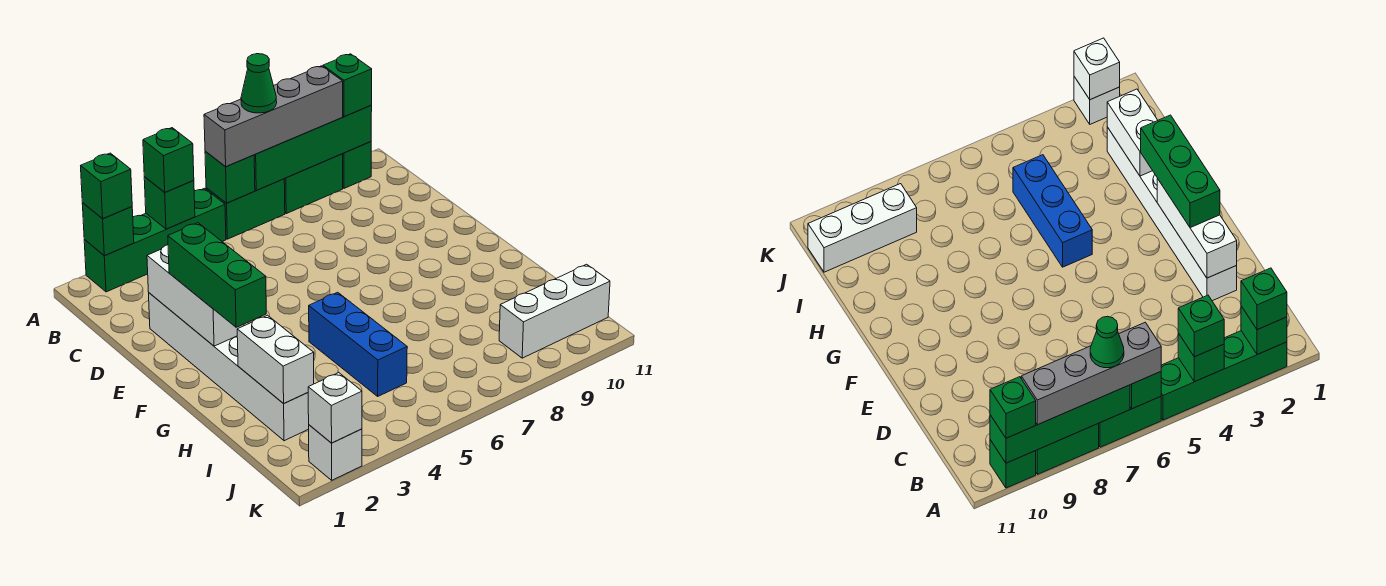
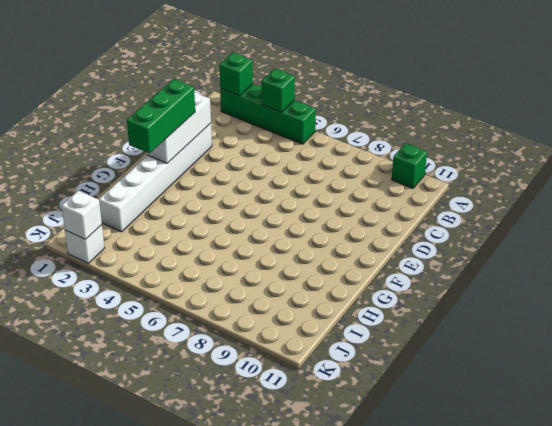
none -> green brick A6:A7 level 1
none -> green brick A8:A9 level 1
none -> blue brick G5:I5 level 1

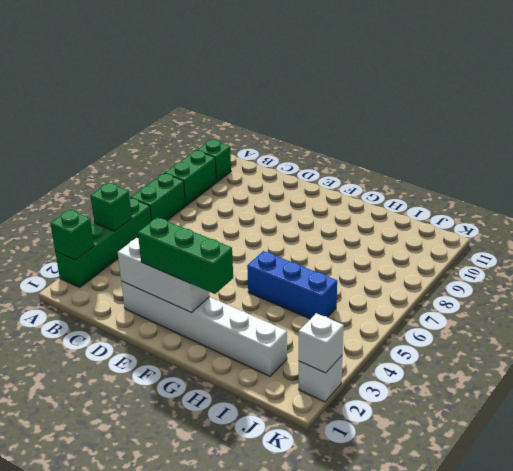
none -> white brick J9:J11 level 1
none -> green brick A6 level 2
none -> green brick A7:A10 level 2

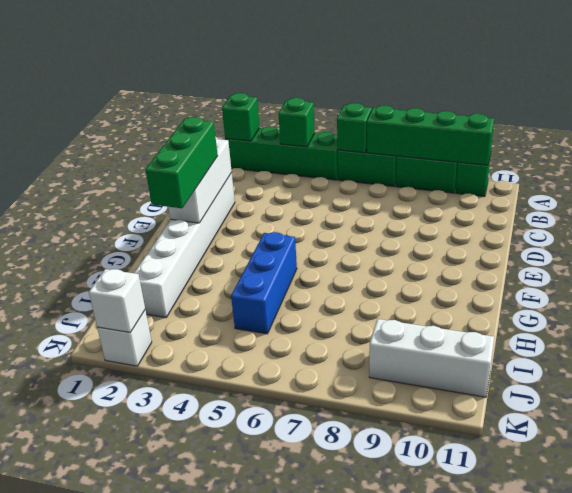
none -> white brick H2:I2 level 2
none -> green brick A2 level 3
none -> green brick A4 level 3

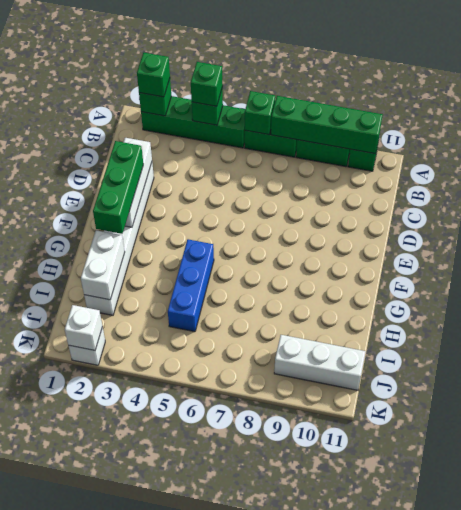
none -> grey brick A6:A9 level 3
none -> green brick A10 level 3
none -> green cone A7 level 4

